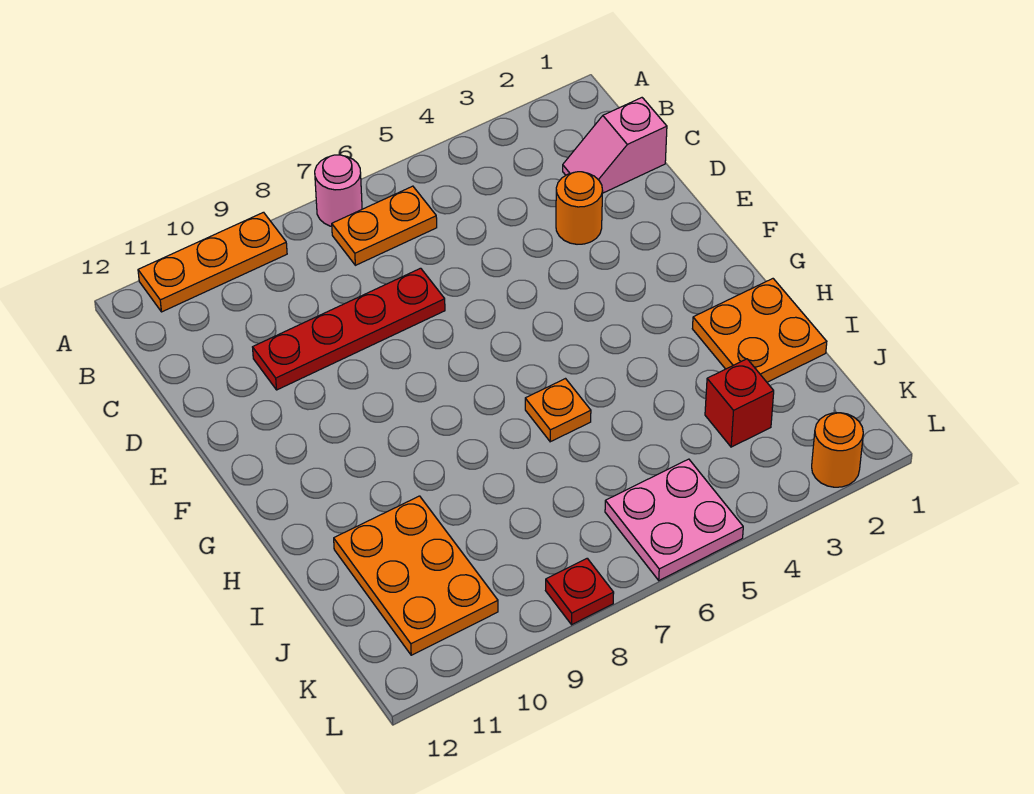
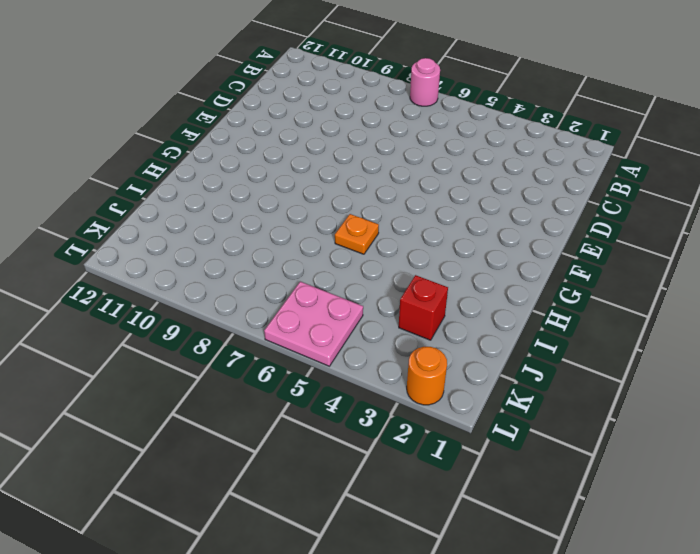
none -> orange plate A9:A11 level 1
none -> orange plate B6:B7 level 1
none -> pink slope C1:C2 level 1 top 1

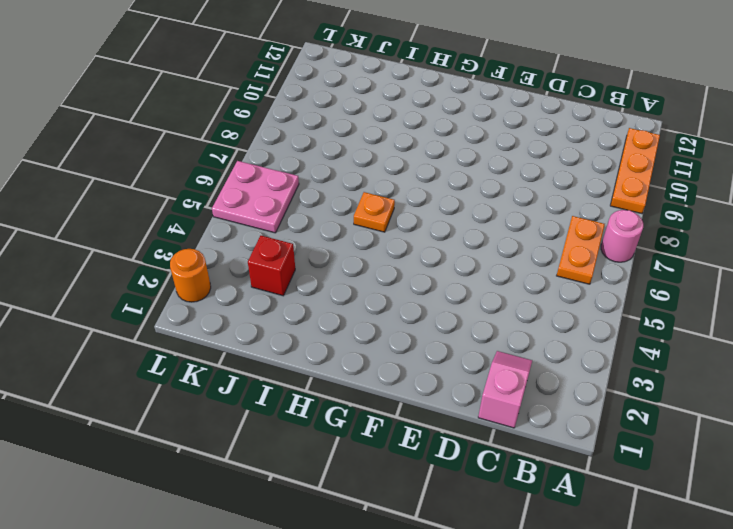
none -> orange round brick D3 level 1
none -> red plate D7:D10 level 1
none -> orange plate H1:I2 level 1

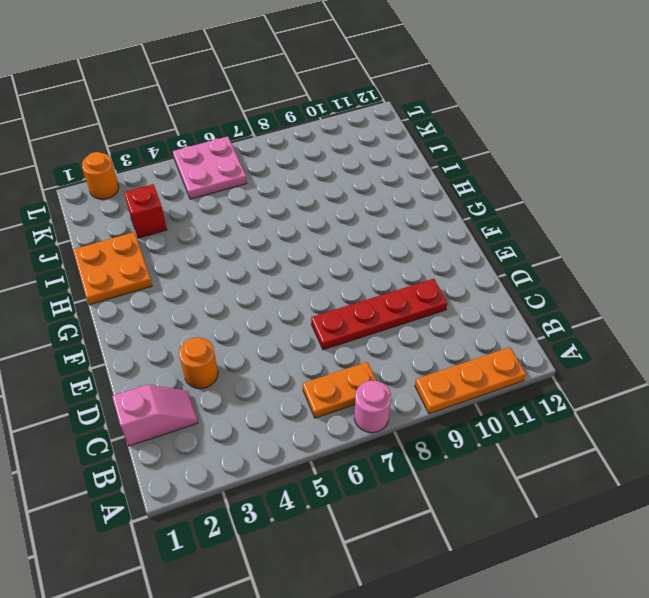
none -> orange plate H6 level 1
none -> orange plate I10:K11 level 1
none -> red plate L8 level 1

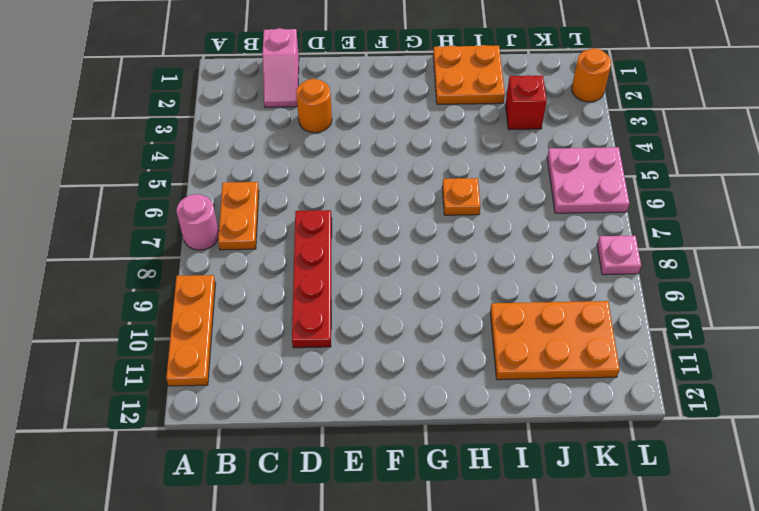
pink plate L8 level 1 -> red plate L8 level 1

